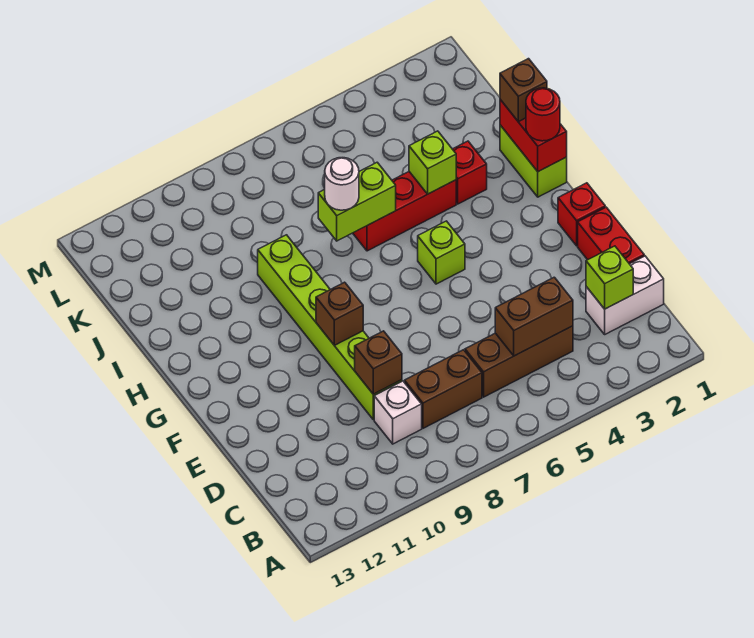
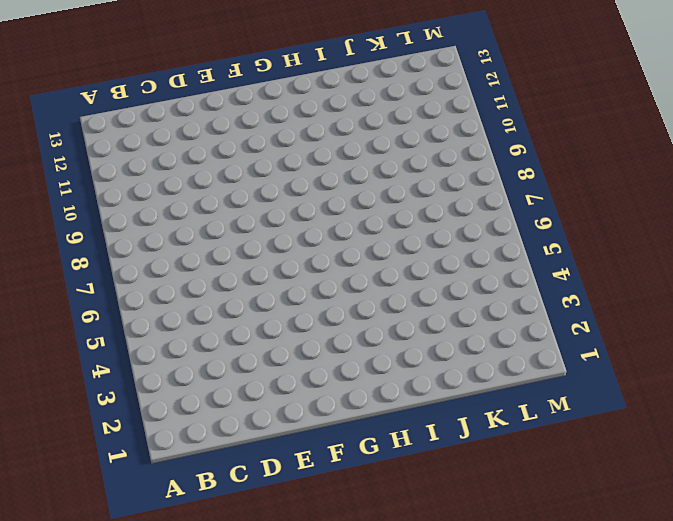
none -> white brick C1:C2 level 1
none -> brown brick C4:C6 level 1
none -> brown brick C7:C8 level 1

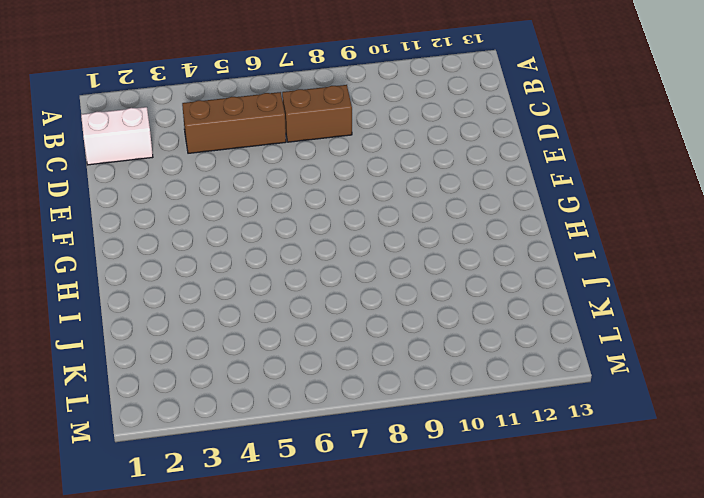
none -> white brick C9 level 1
none -> red brick D1:E1 level 1
none -> lime brick D9:I9 level 1

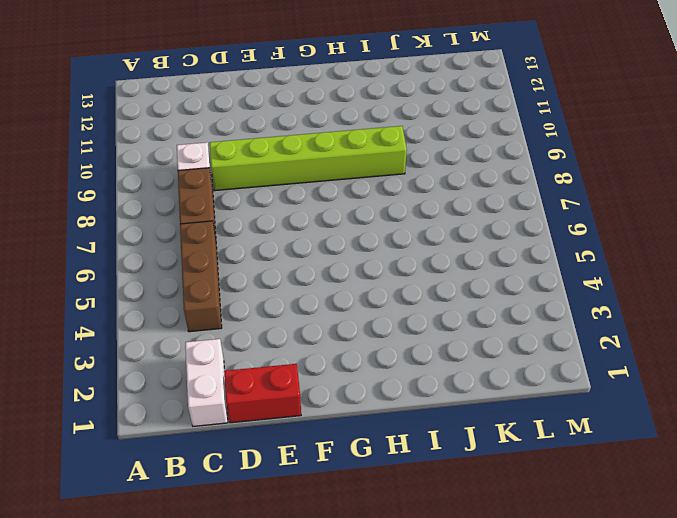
none -> red brick F1 level 1
none -> lime brick G5 level 1
none -> lime brick H1:I1 level 1

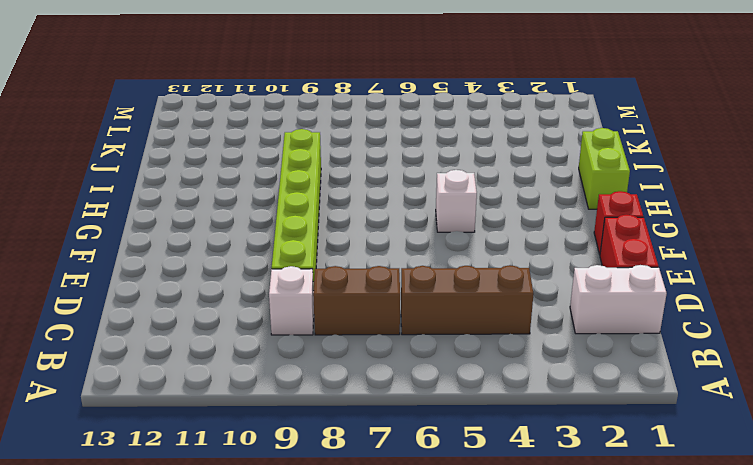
white brick G5 level 1 -> lime brick G5 level 1
none -> red brick I3 level 1
none -> red brick I4:I6 level 1
none -> lime brick C2 level 2

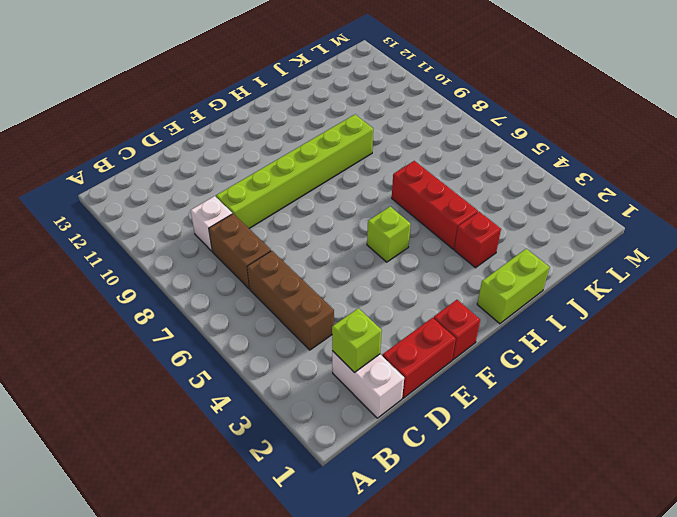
none -> brown brick C4:C5 level 2
none -> brown brick D9 level 2
none -> brown brick F9 level 2

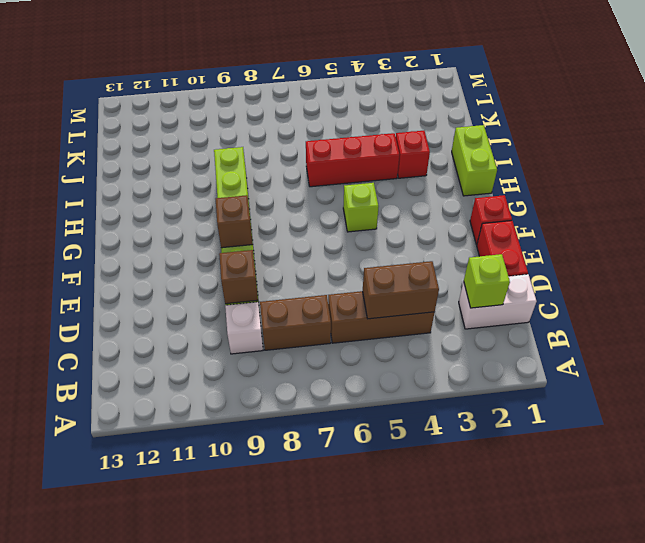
none -> red brick H1:I1 level 2
none -> lime brick I4 level 2
none -> lime brick I6:I7 level 2

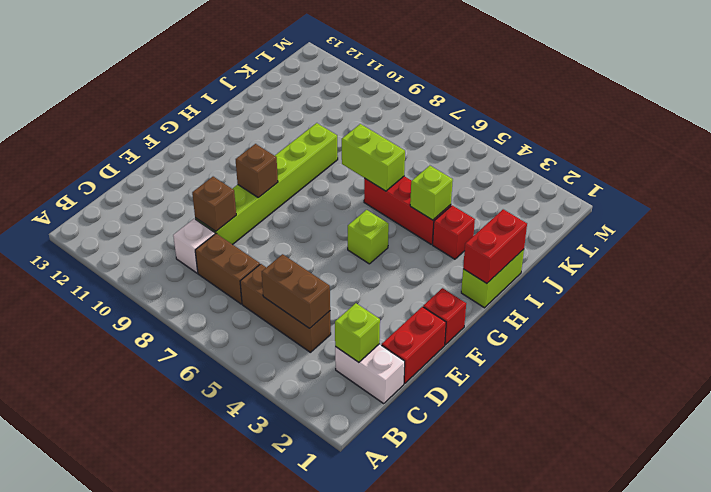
none -> red round brick H1 level 3
none -> brown brick I1 level 3
none -> white round brick I7 level 3

